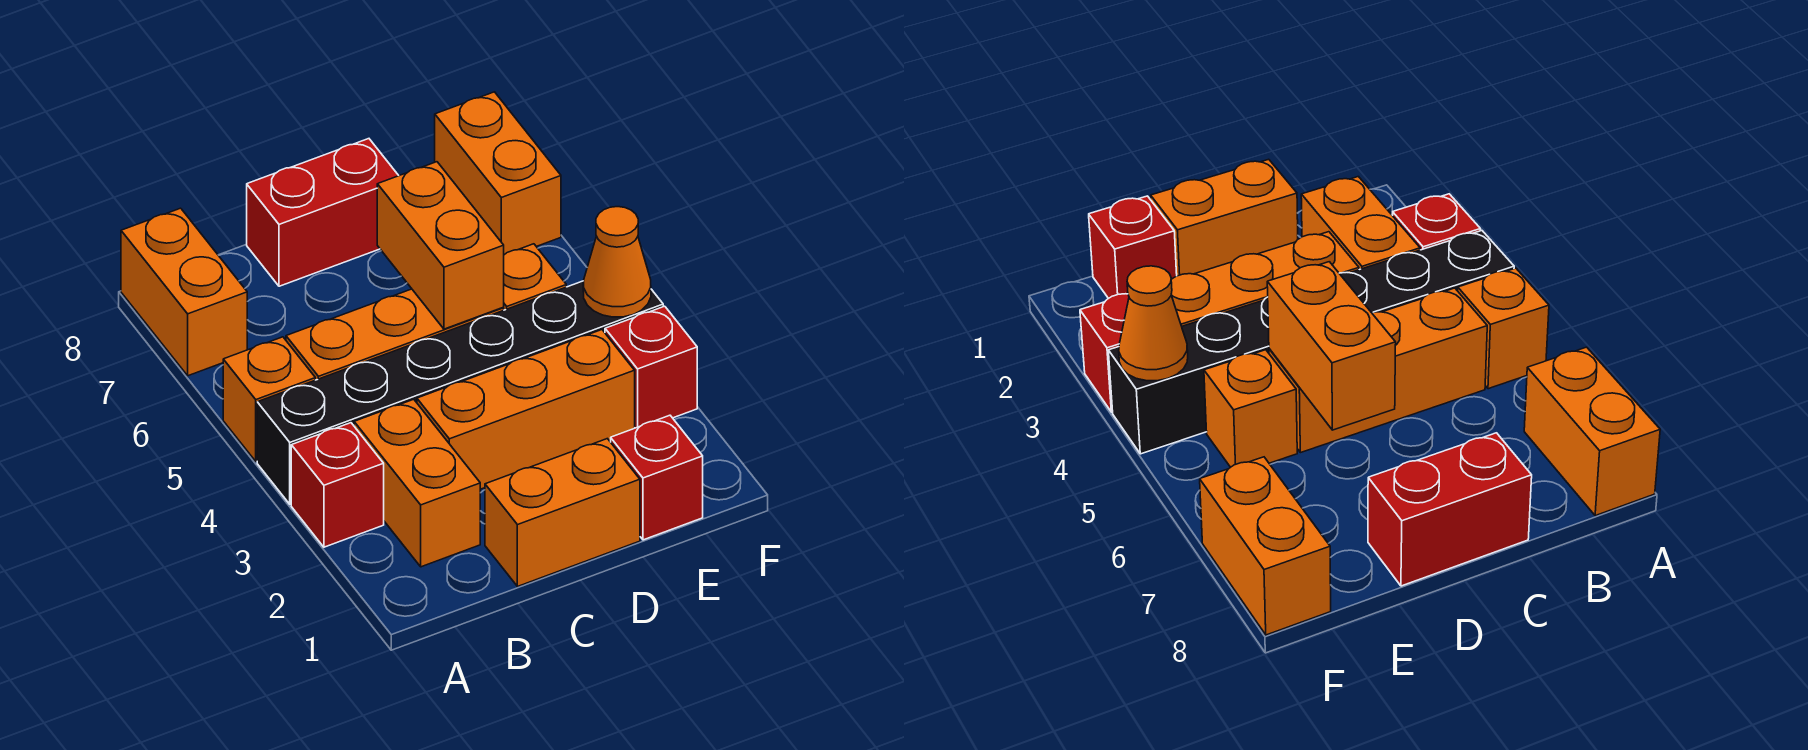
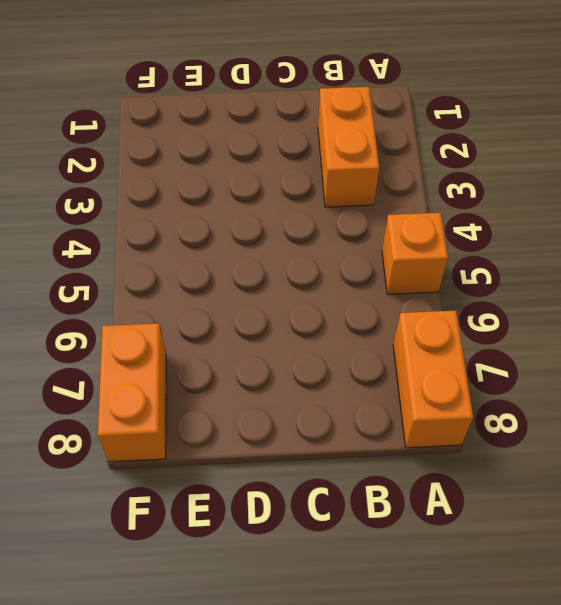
none -> red brick A3 level 1
none -> black brick A4:F4 level 1
none -> orange brick B5:D5 level 1

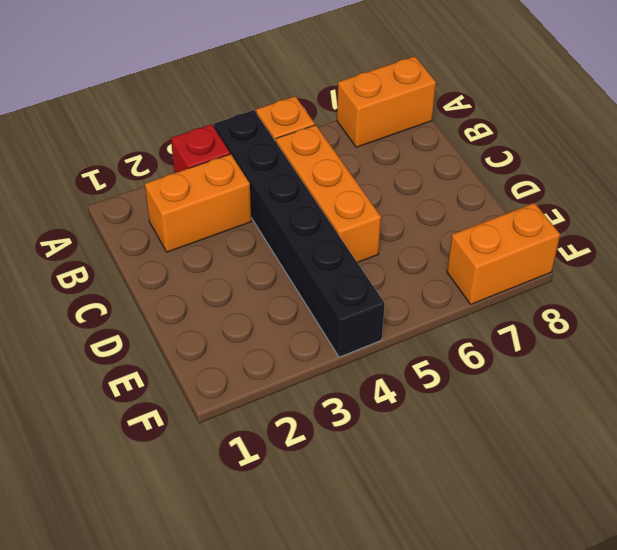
none -> orange brick C1:D1 level 1
none -> orange brick C3:E3 level 1
none -> red brick C8:D8 level 1

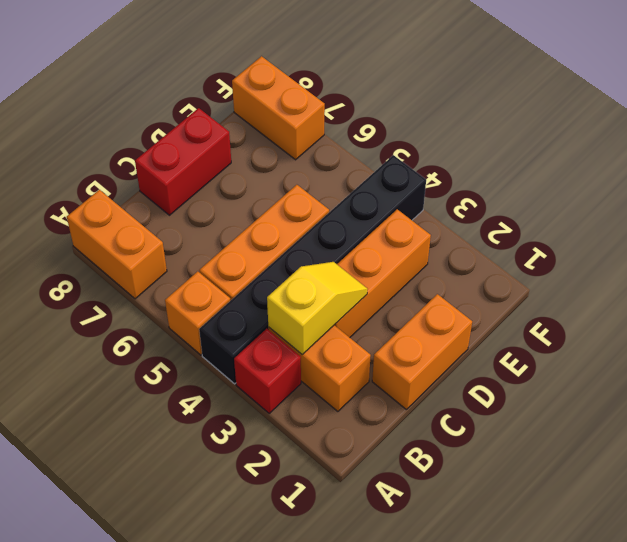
yellow slope B3:C3 level 2 top B -> none
none -> red brick E1 level 1
none -> orange brick E5 level 1
none -> red brick F3 level 1

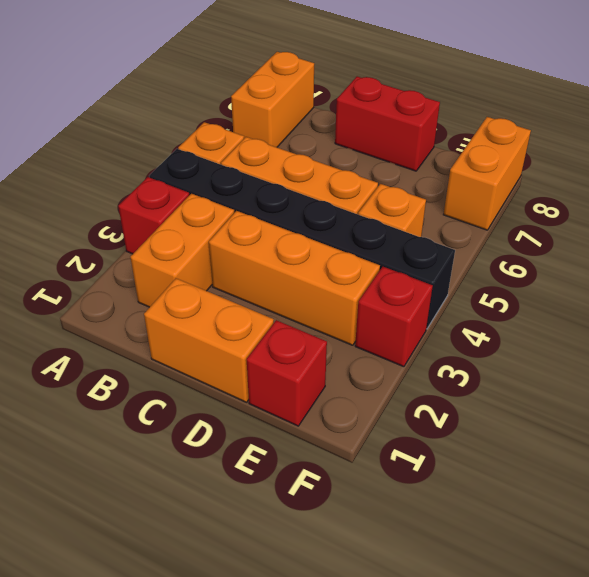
none -> orange brick D5:D6 level 2
none -> orange cone F4 level 2

